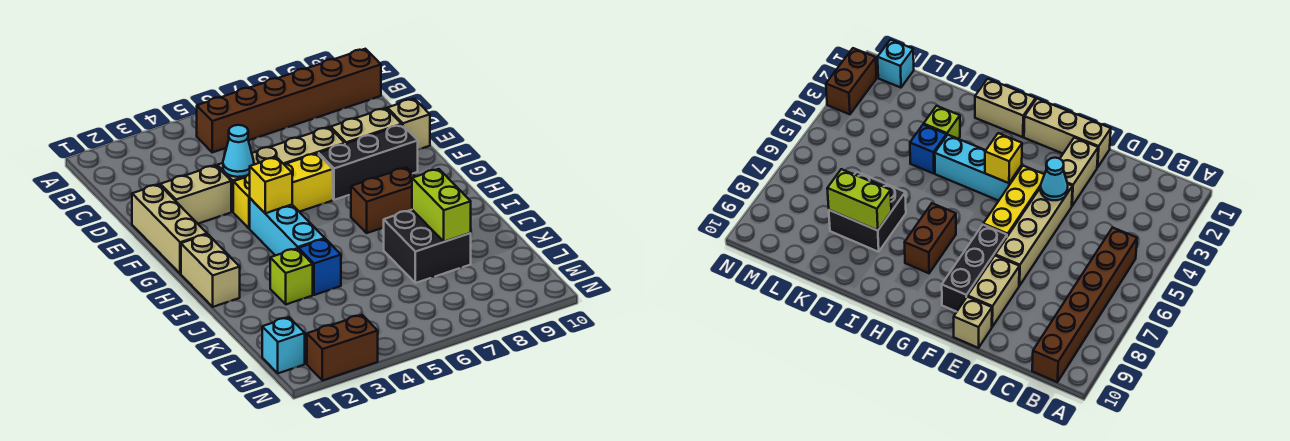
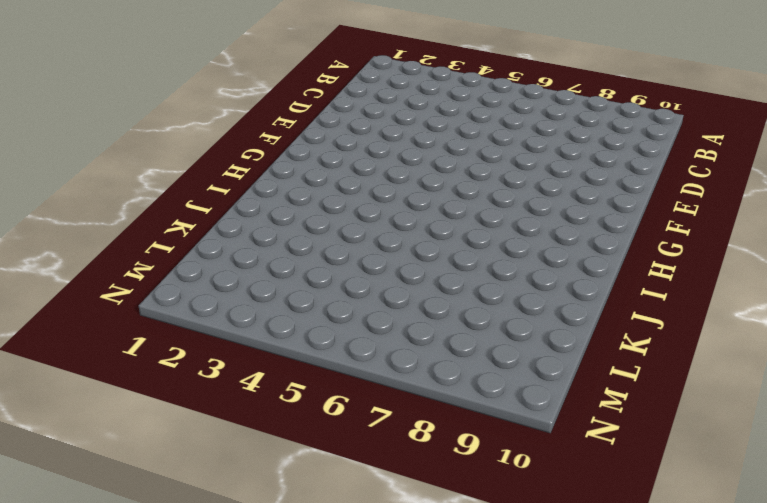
none -> brown brick B5:B10 level 1
none -> tan brick E1:G1 level 1
none -> tan brick E2:E3 level 1

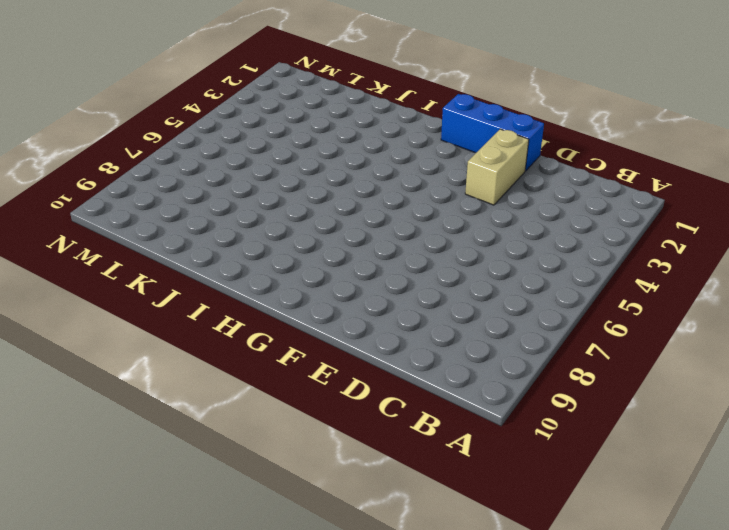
blue brick E1:G1 level 1 -> tan brick E1:G1 level 1
none -> brown brick B5:B10 level 1
none -> tan brick E4:E7 level 1
none -> tan brick E8:E9 level 1

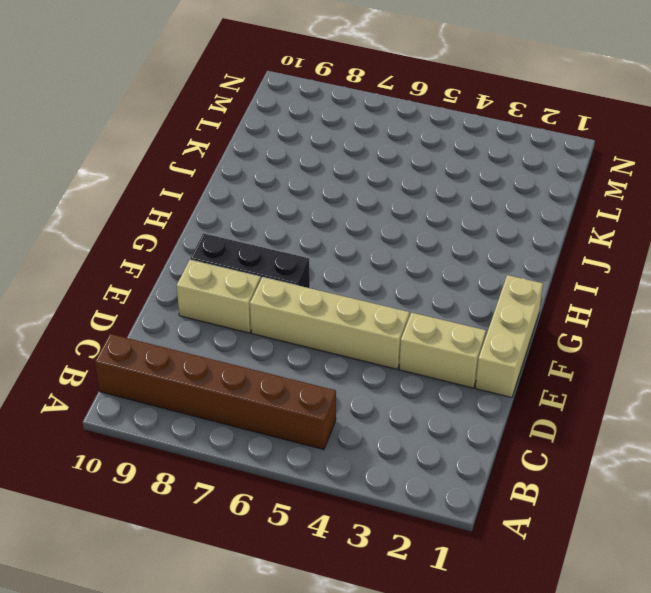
none -> tan brick E10 level 1
none -> yellow brick F4:F6 level 1
none -> cyan brick G4:I4 level 1

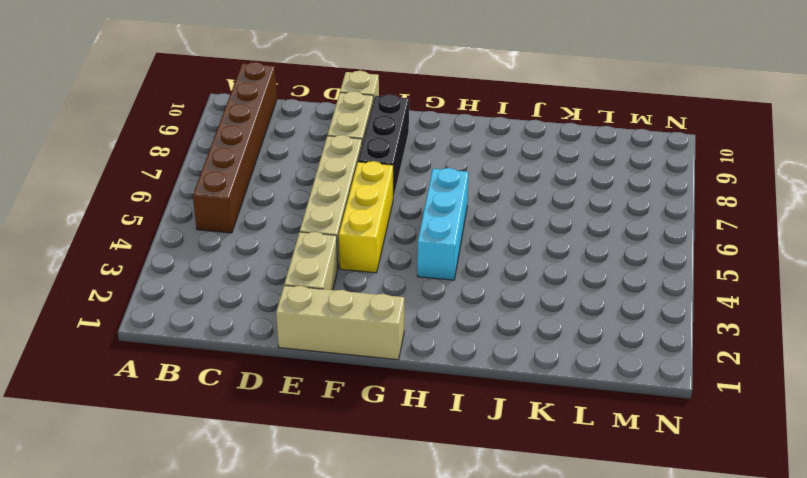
cyan brick H4:H6 level 1 -> cyan brick G4:I4 level 1
none -> tan brick H1:I1 level 1
none -> brown brick H7:H8 level 1
none -> lime brick J3 level 1

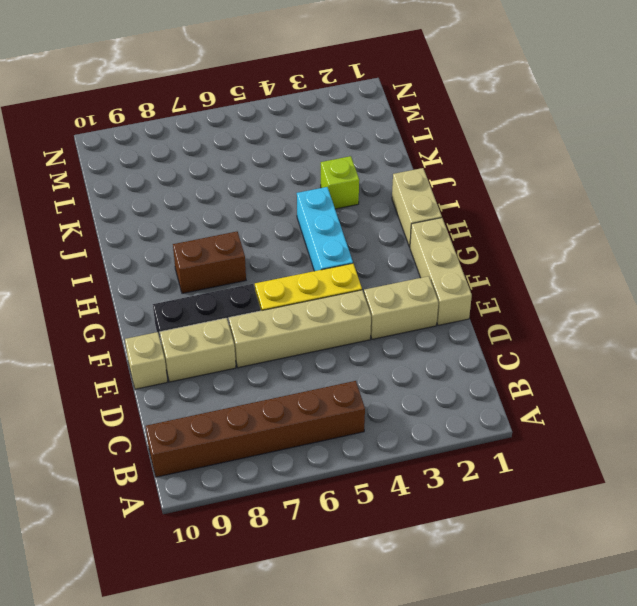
none -> blue brick J4 level 1
none -> black brick J7:K8 level 1
none -> cyan brick M1 level 1

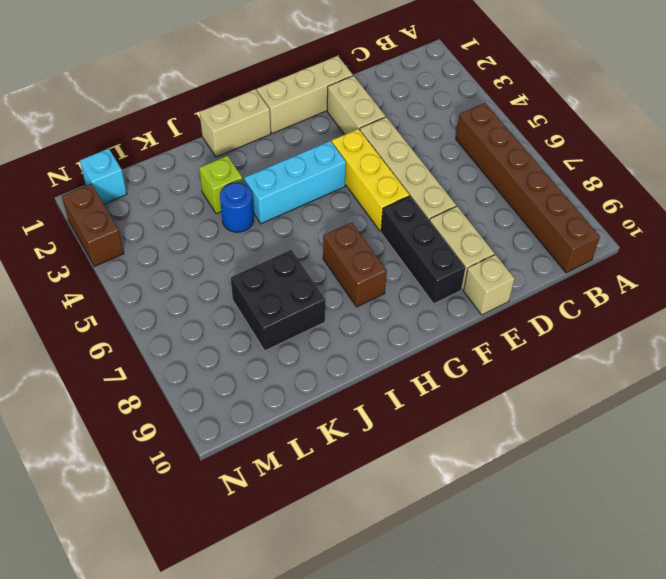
blue round brick J4 level 1 -> blue brick J4 level 1
none -> cyan cone E4 level 2
none -> yellow brick G4 level 2
none -> lime brick J8:K8 level 2

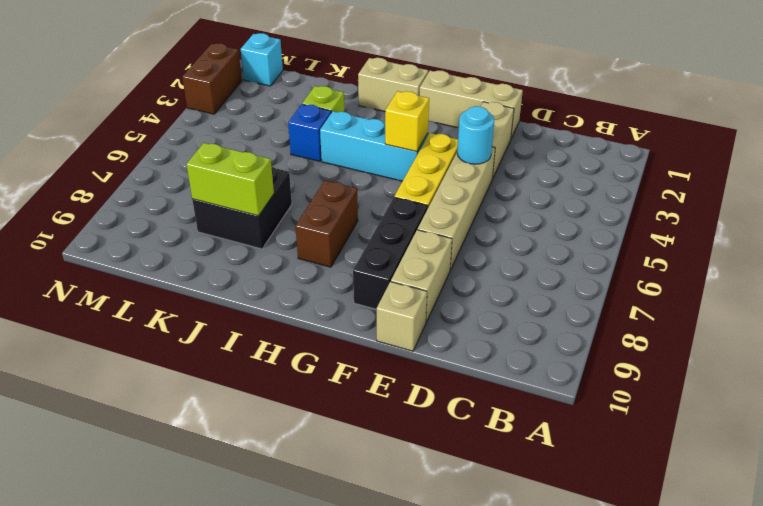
cyan round brick E4 level 2 -> cyan cone E4 level 2
none -> brown brick B5:B10 level 1

